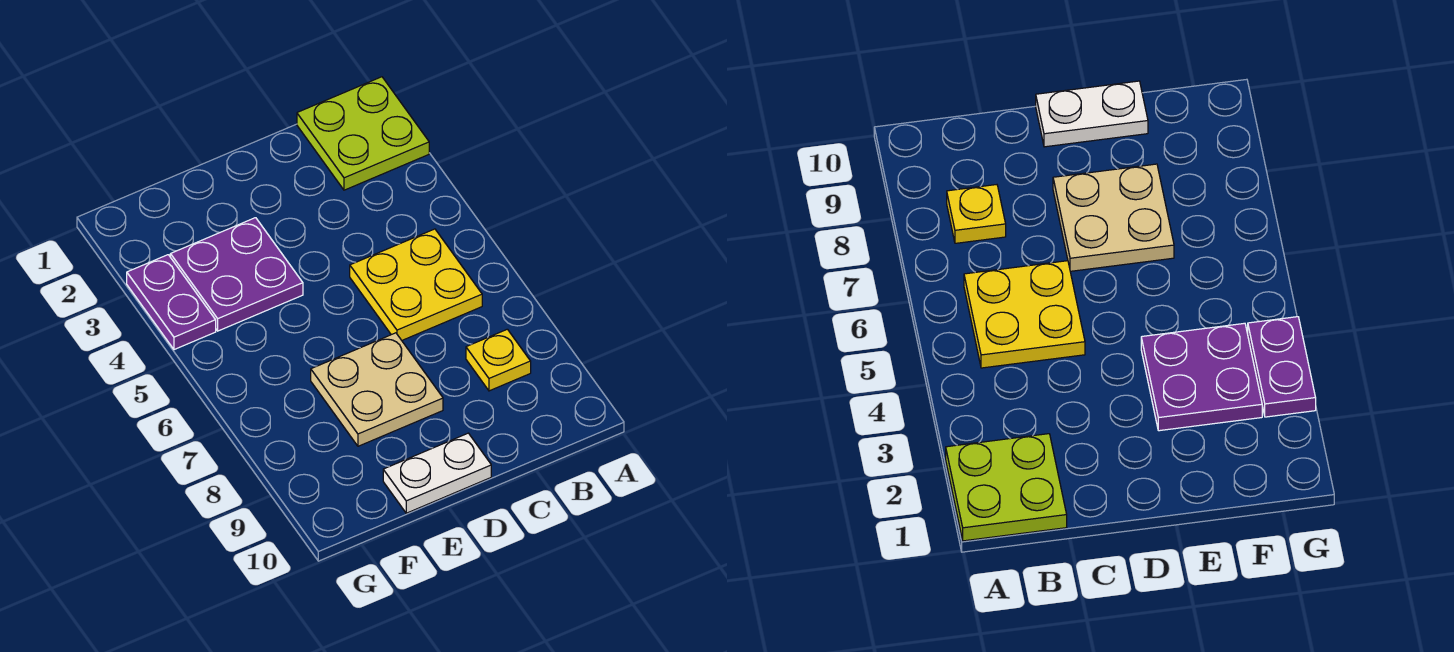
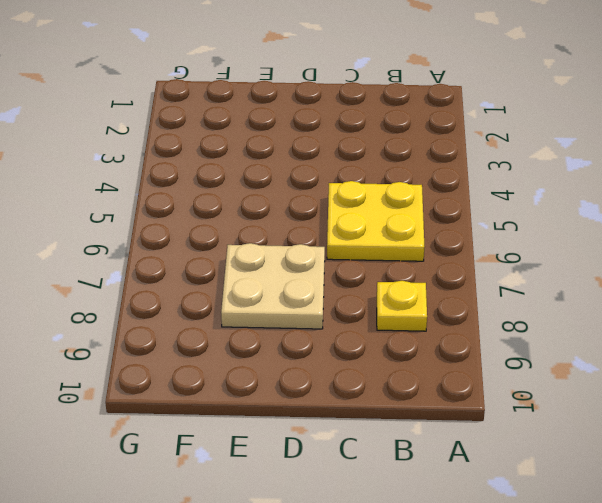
none -> lime plate A1:B2 level 1
none -> white plate D10:E10 level 1

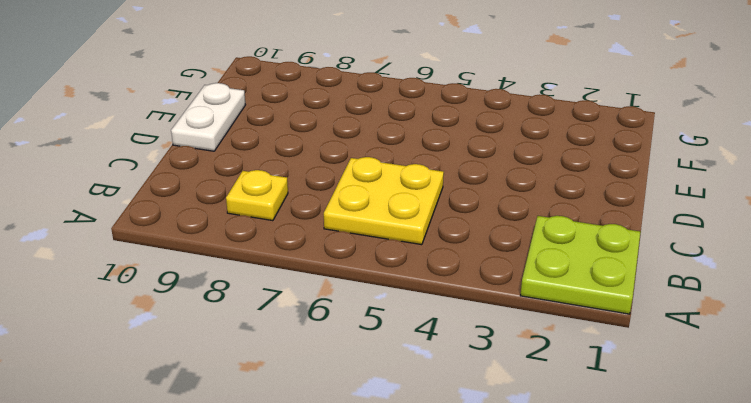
none -> tan plate D7:E8 level 1
none -> purple plate E3:F4 level 1

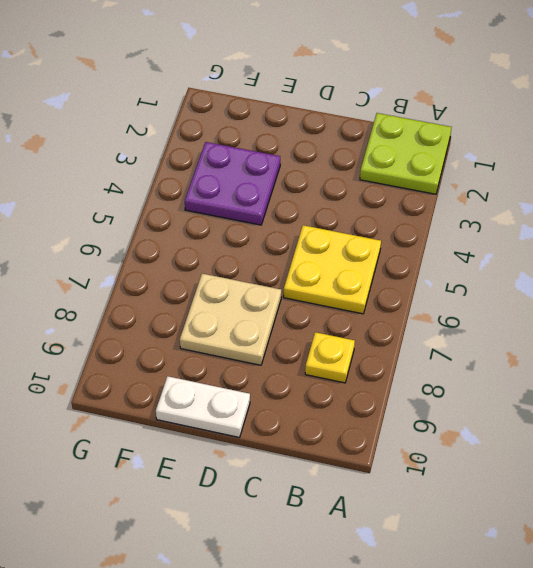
none -> purple plate G3:G4 level 1

